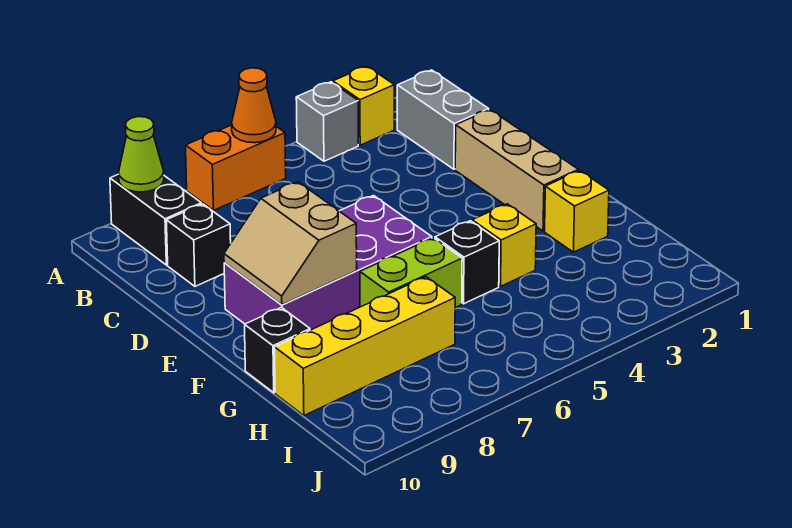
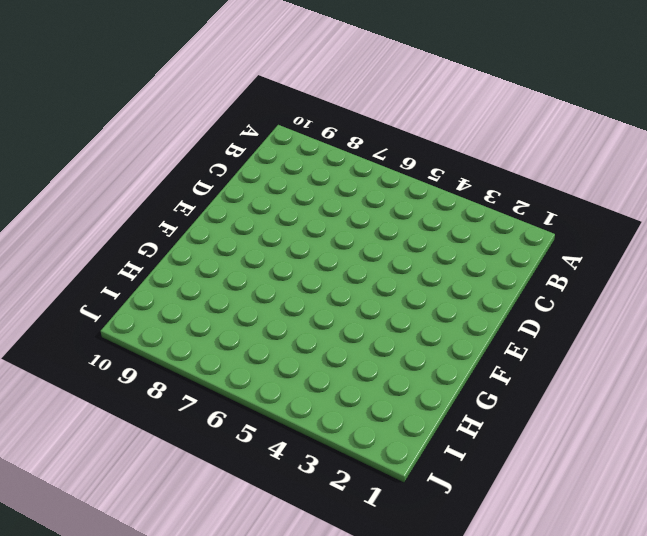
none -> yellow brick A3 level 1
none -> grey brick A4 level 1
none -> orange brick A6:A7 level 1

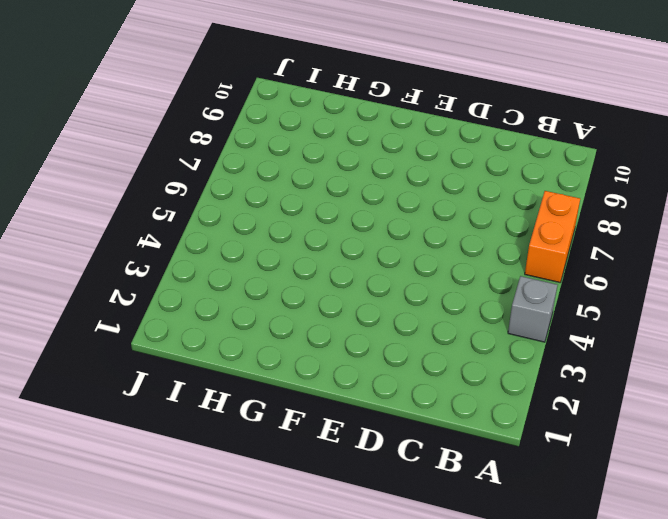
none -> yellow brick A3 level 1
none -> black brick A9:B9 level 1
none -> grey brick B2:C2 level 1

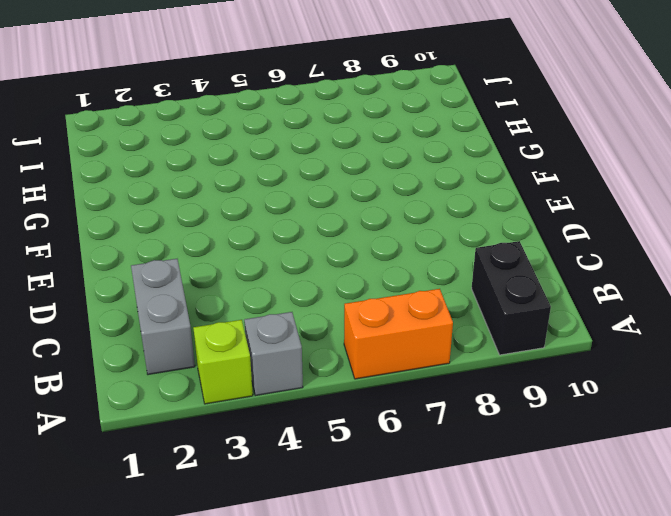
lime brick A3 level 1 -> yellow brick A3 level 1
none -> black brick C9 level 1
none -> tan brick D2:F2 level 1
none -> purple brick E6:F9 level 1

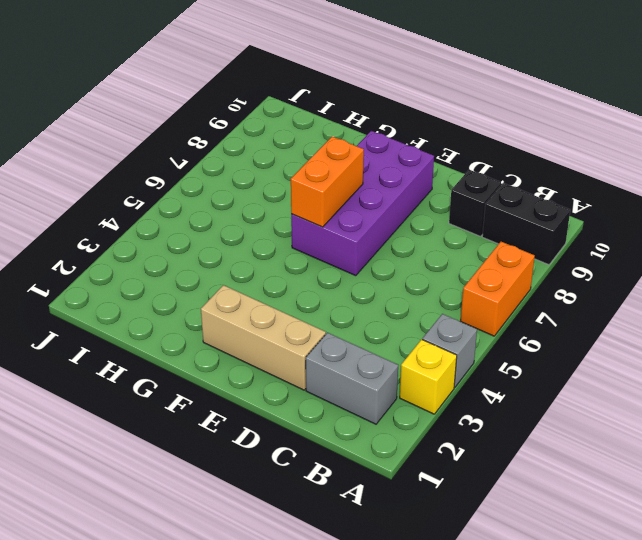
orange brick F6:F7 level 2 -> none
none -> yellow brick G2 level 1
none -> yellow brick G4 level 1
none -> black brick G5 level 1

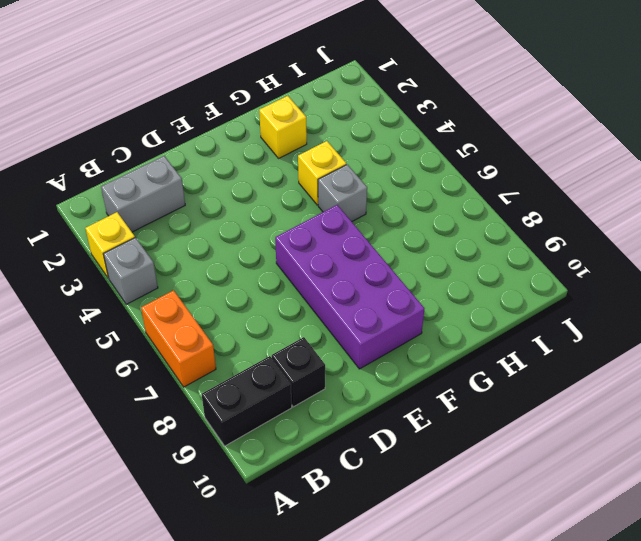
grey brick G5 level 1 -> black brick G5 level 1
none -> tan brick D2:F2 level 1
none -> lime brick G6:G7 level 1
none -> black brick G10 level 1

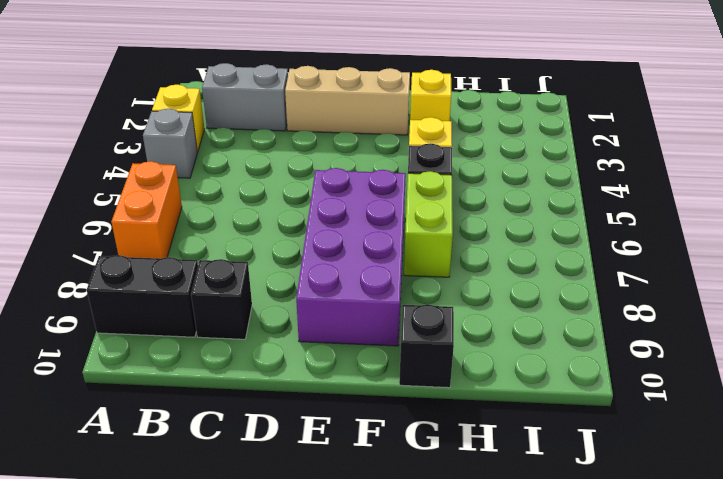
none -> yellow brick H7:H10 level 1
none -> orange cone A6 level 2
none -> lime cone A9 level 2

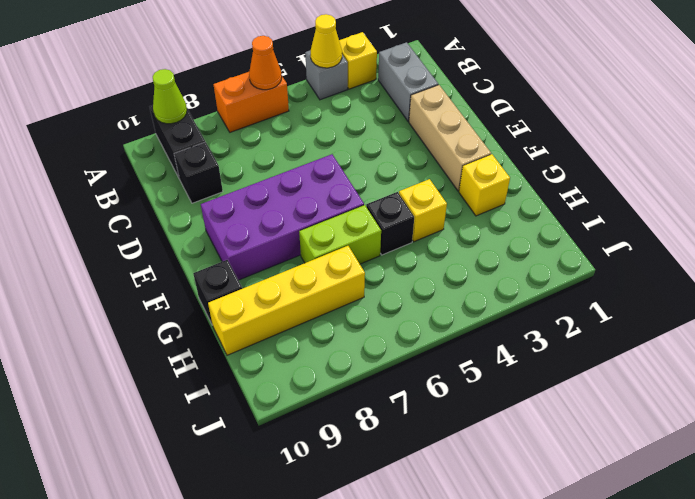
yellow cone A4 level 2 -> none
none -> tan slope E8:F9 level 2 top 8

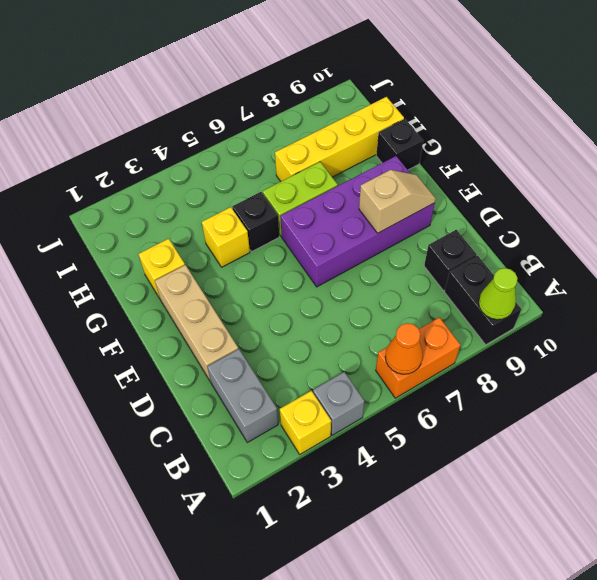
tan slope E8:E9 level 2 top 8 -> tan slope E8:F9 level 2 top 8

